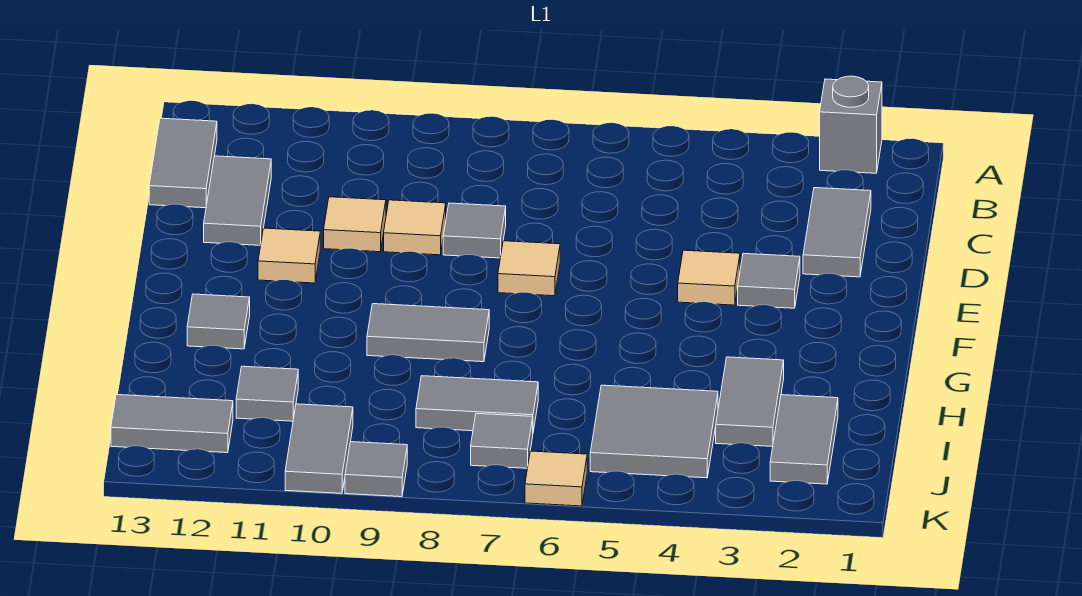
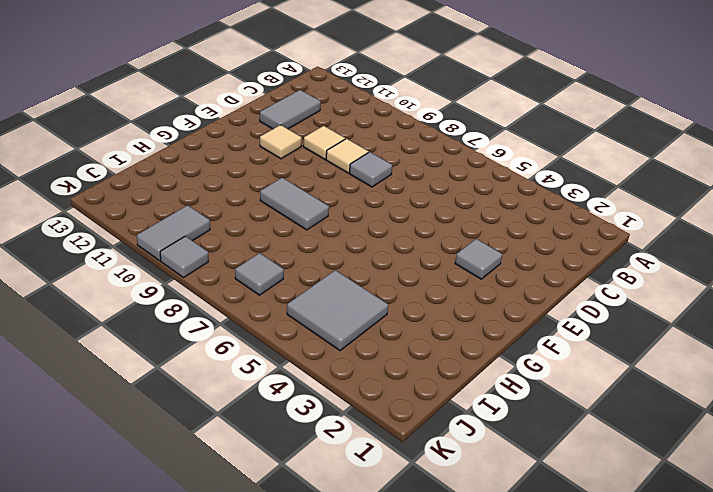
none -> grey brick A2 level 1
none -> grey tile B13:C13 level 1
none -> grey tile C2:D2 level 1

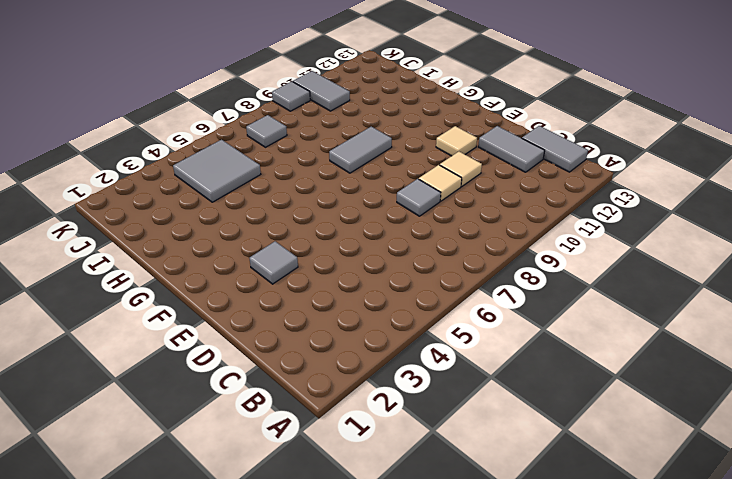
none -> grey brick A2 level 1
none -> grey tile C2:D2 level 1
none -> tan tile E4 level 1

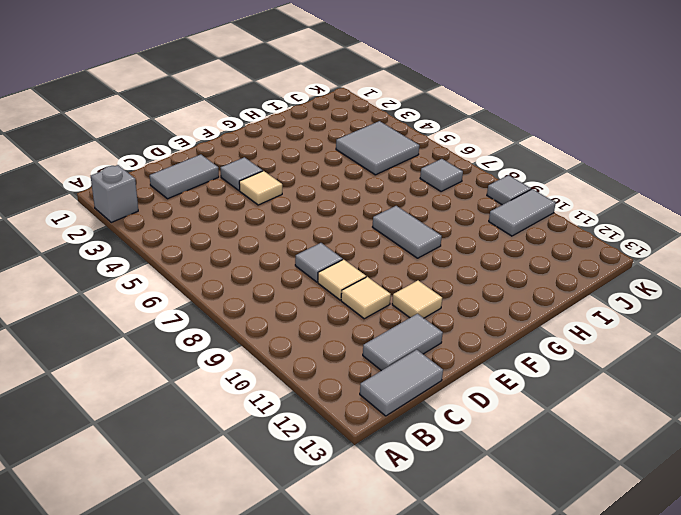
none -> tan tile E7 level 1
none -> grey tile G12 level 1
none -> grey tile H3:I3 level 1

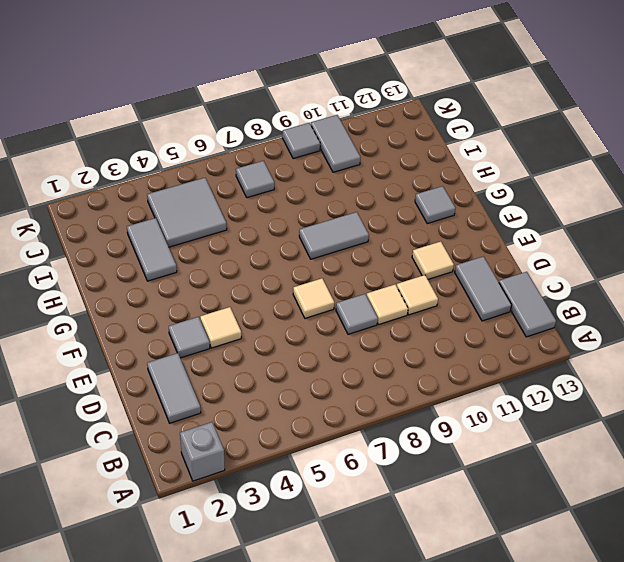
none -> grey tile I2:J2 level 1
none -> grey tile I7:I8 level 1
none -> grey tile I11 level 1

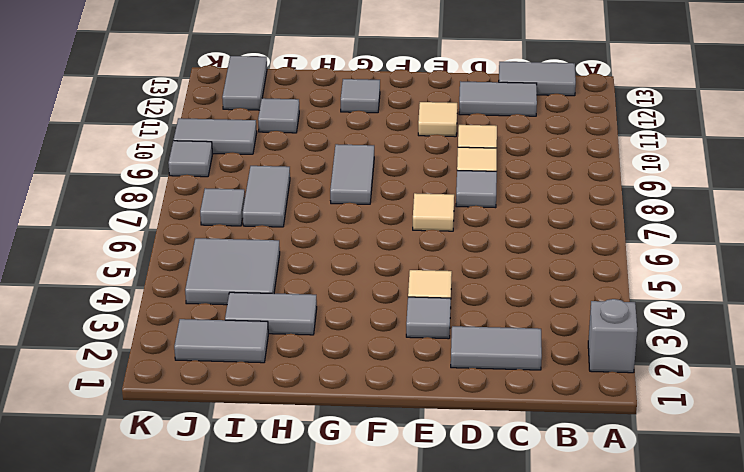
none -> tan tile K6 level 1

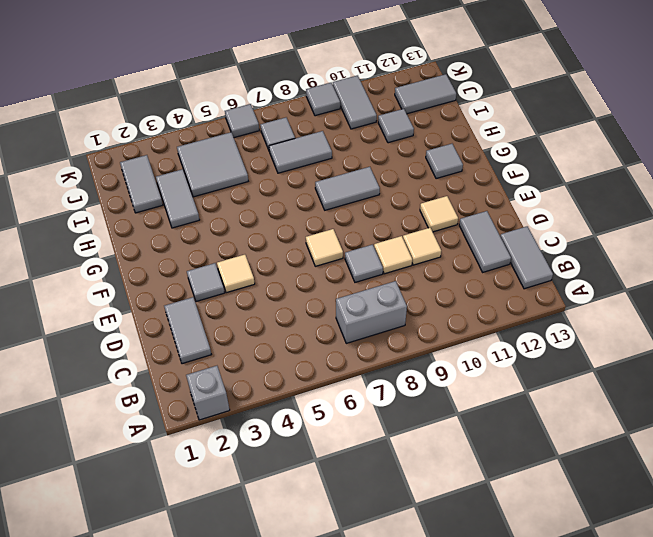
grey brick B7:B8 level 1 -> none
grey tile K6 level 1 -> tan tile K6 level 1

